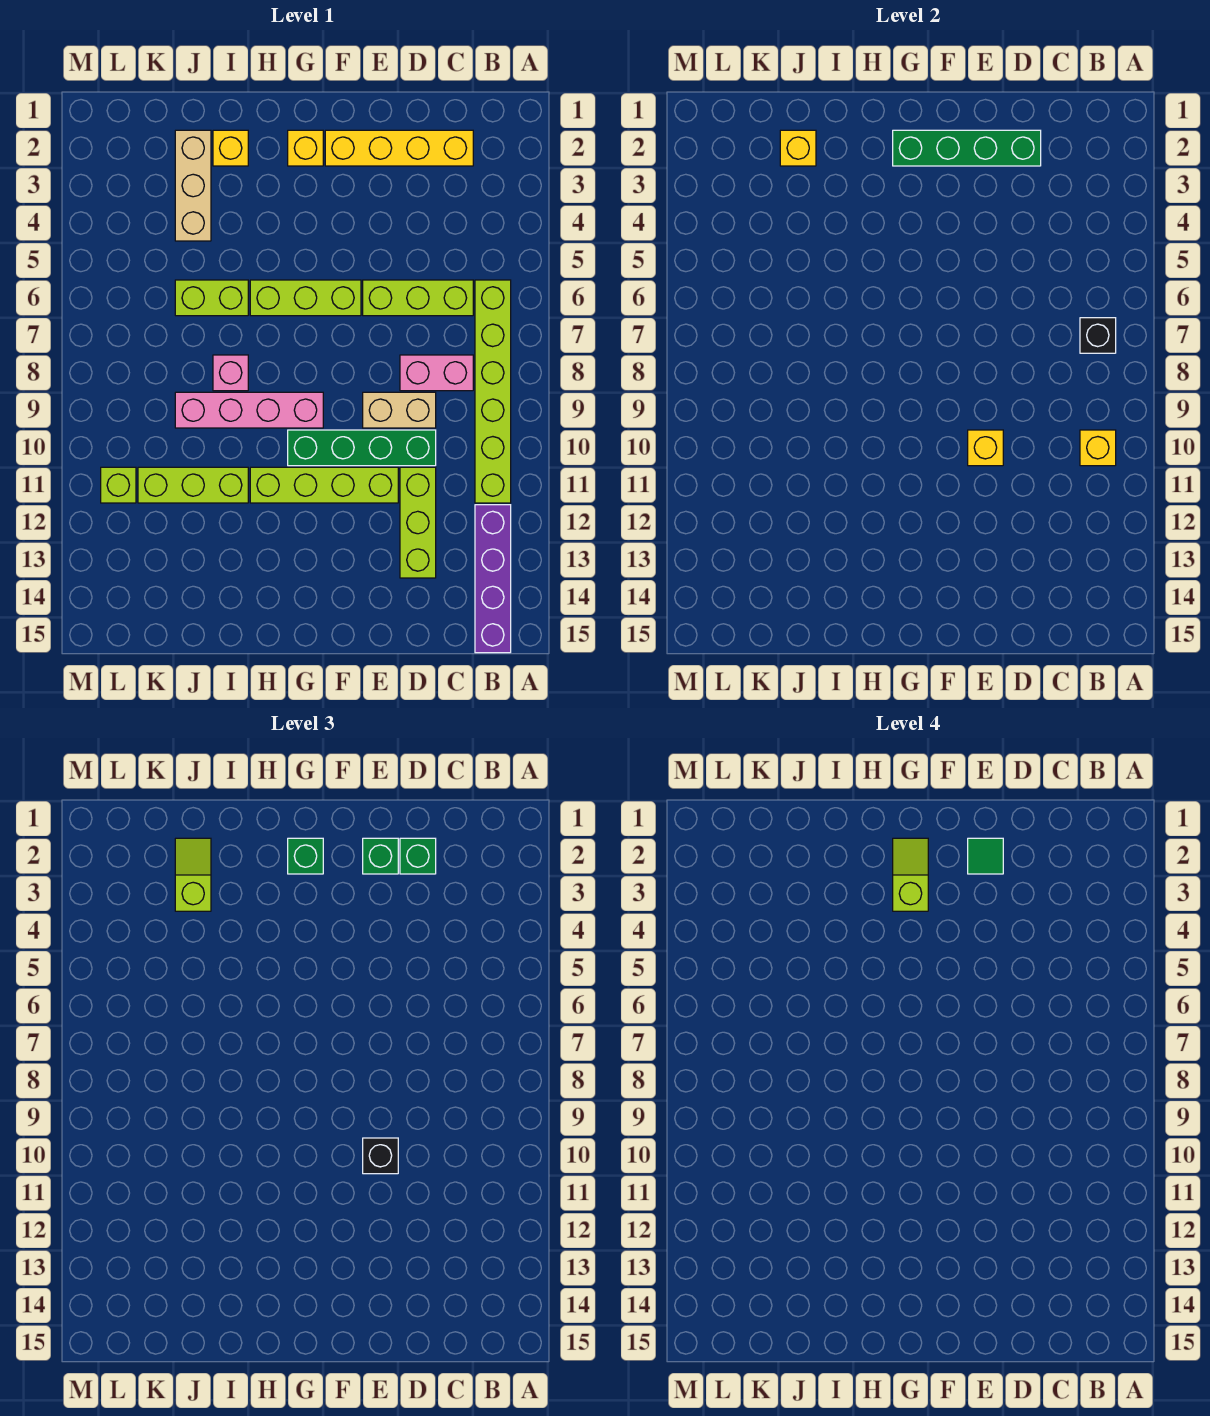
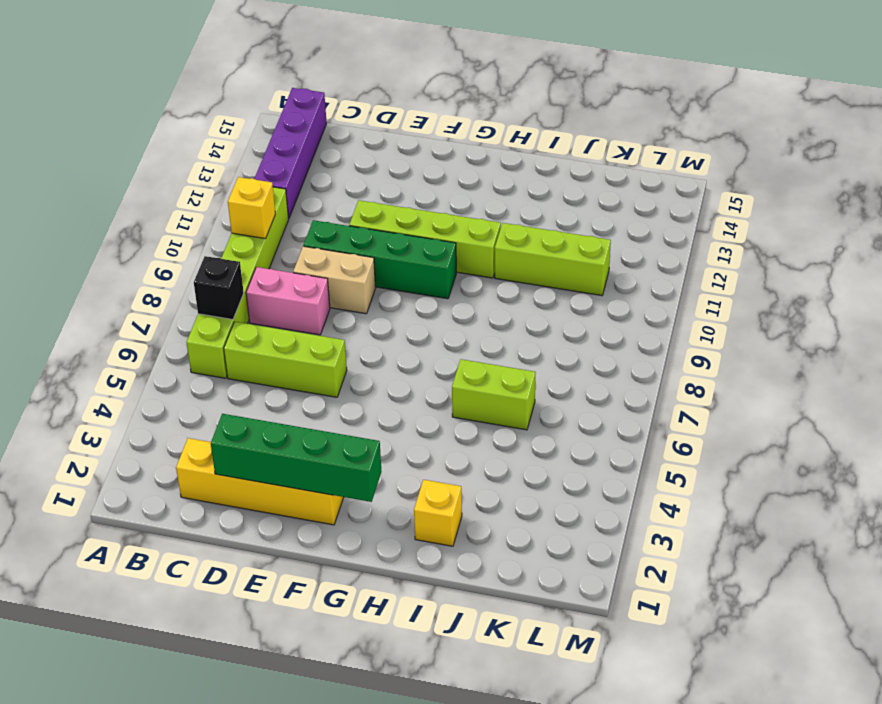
none -> lime brick D11:D13 level 1
none -> lime brick F6:H6 level 1
none -> yellow brick G2 level 1
none -> pink brick G9:J9 level 1

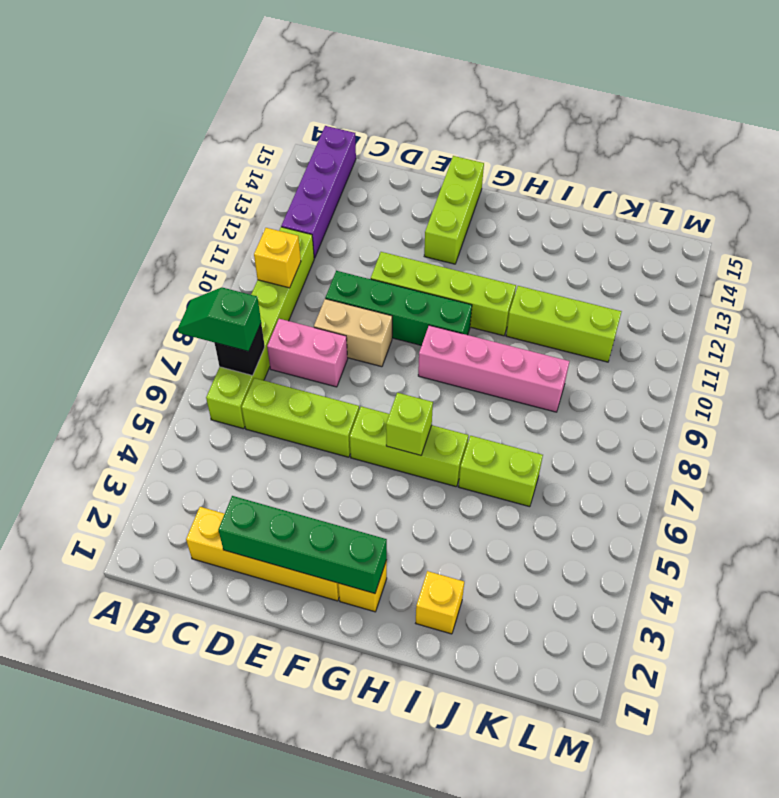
green slope A7:B7 level 3 top B -> none
lime brick F13:F15 level 1 -> lime brick D11:D13 level 1
lime brick G6 level 2 -> lime brick L11 level 1
none -> pink brick I8 level 1
none -> tan brick J2:J4 level 1
none -> yellow brick E10 level 2
none -> yellow brick J2 level 2

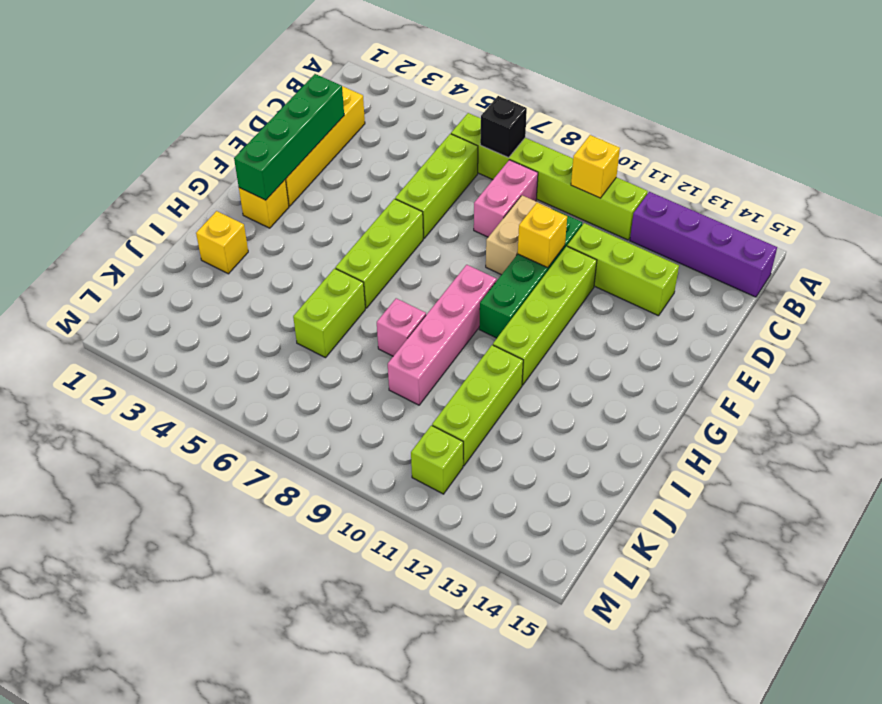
none -> tan brick J2:J4 level 1
none -> yellow brick J2 level 2
none -> green brick D2 level 3
none -> green brick E2 level 3

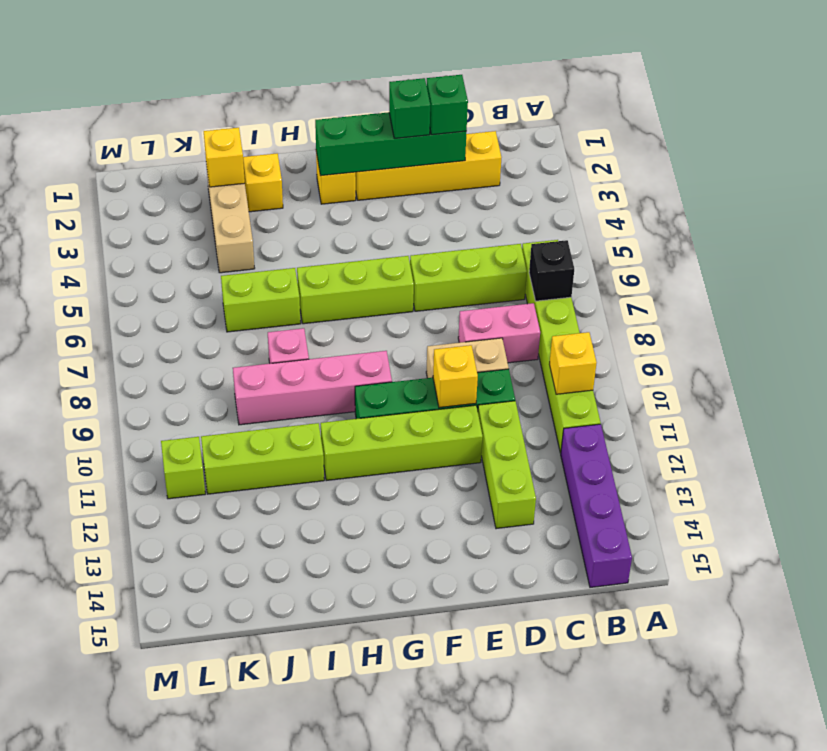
none -> black brick E10 level 3
none -> green brick G2 level 3
none -> lime slope J2:J3 level 3 top 3
none -> green tile E2 level 4

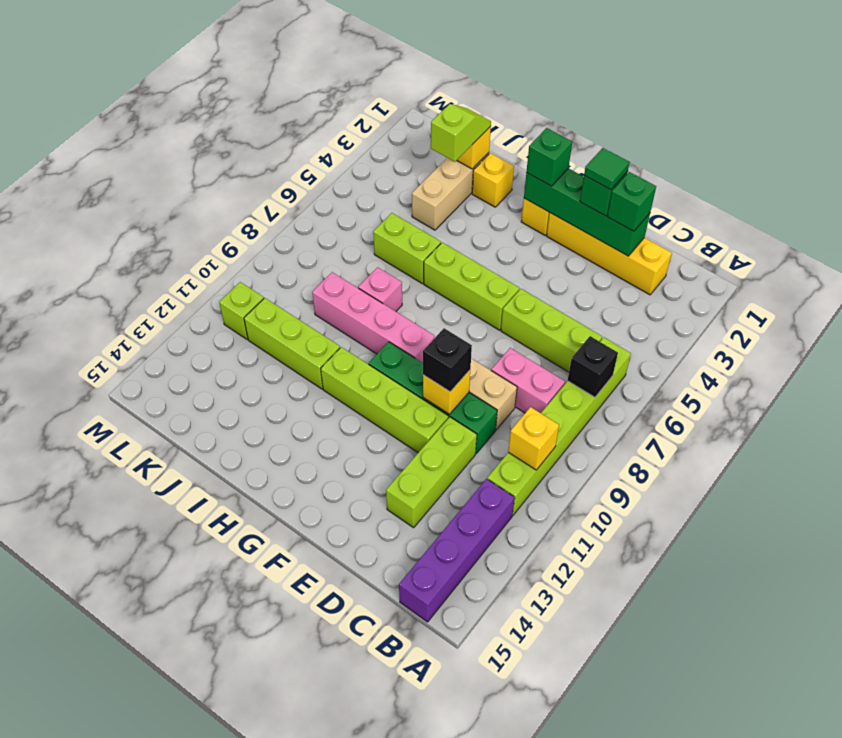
none -> lime slope G2:G3 level 4 top 3

